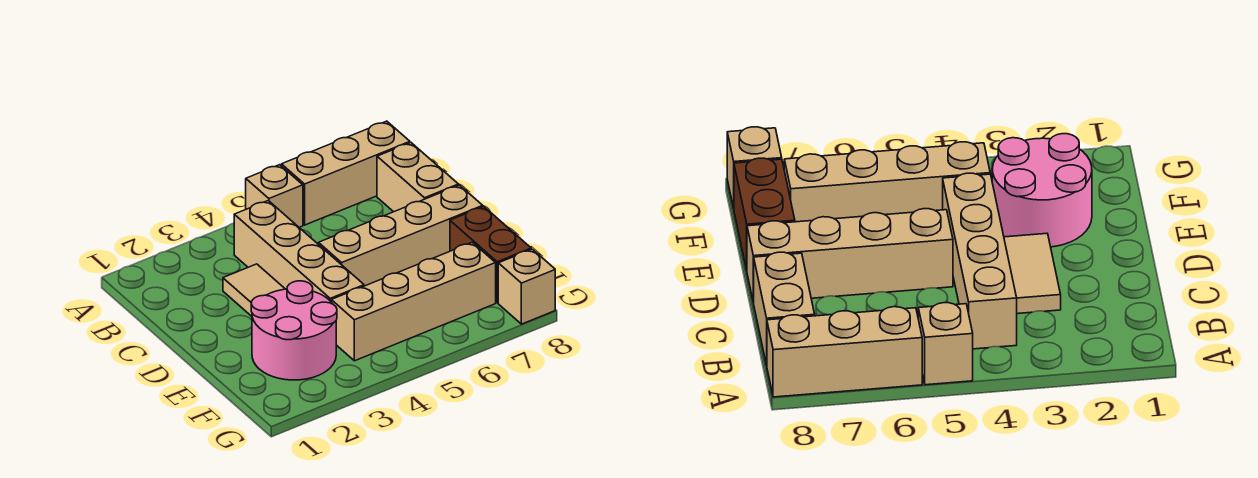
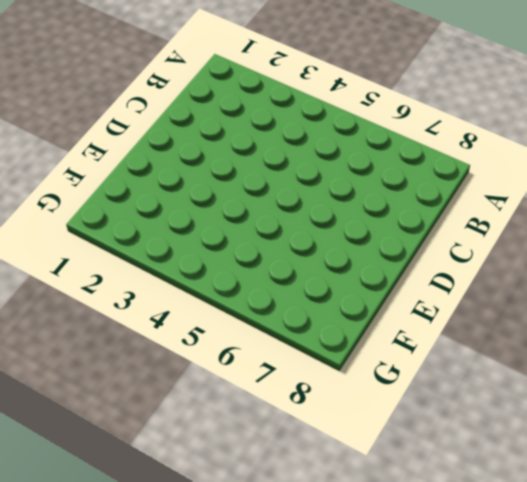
none -> tan brick A5 level 1
none -> tan brick A6:A8 level 1

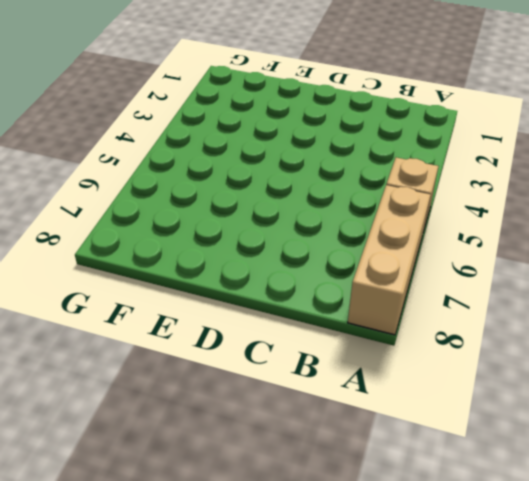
none -> tan brick B4:E4 level 1
none -> tan brick B8:C8 level 1

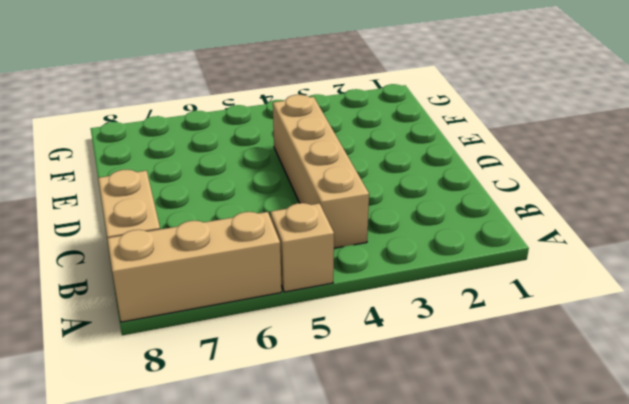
none -> tan tile C3:D3 level 1
none -> tan brick D5:D8 level 1

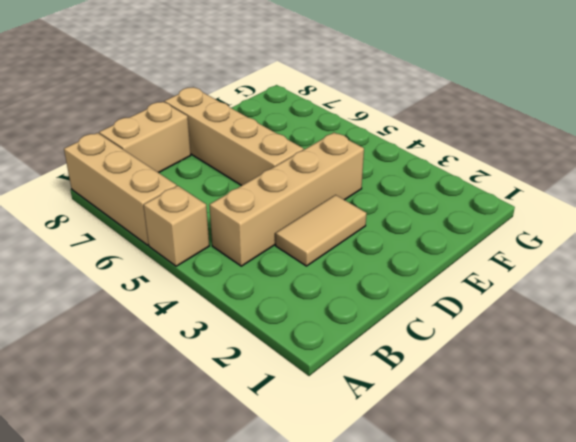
none -> pink round brick E2:F3 level 1
none -> brown brick E8:F8 level 1

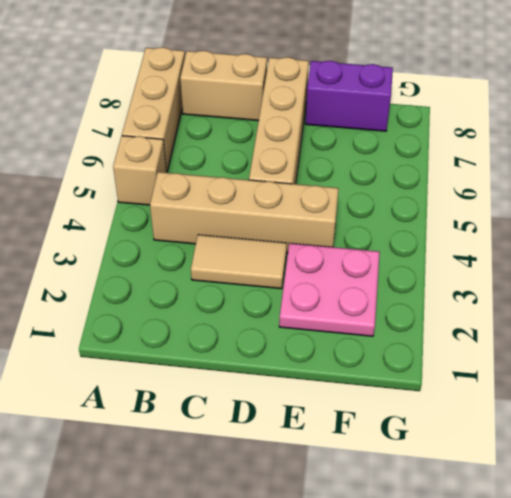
pink plate E2:F3 level 1 -> pink round brick E2:F3 level 1
purple brick E8:F8 level 1 -> brown brick E8:F8 level 1
none -> tan brick F4:F7 level 1
none -> tan brick G8 level 1

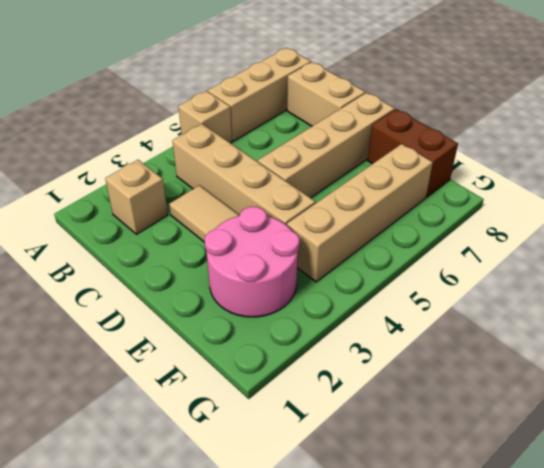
tan brick B2 level 1 -> tan brick G8 level 1

